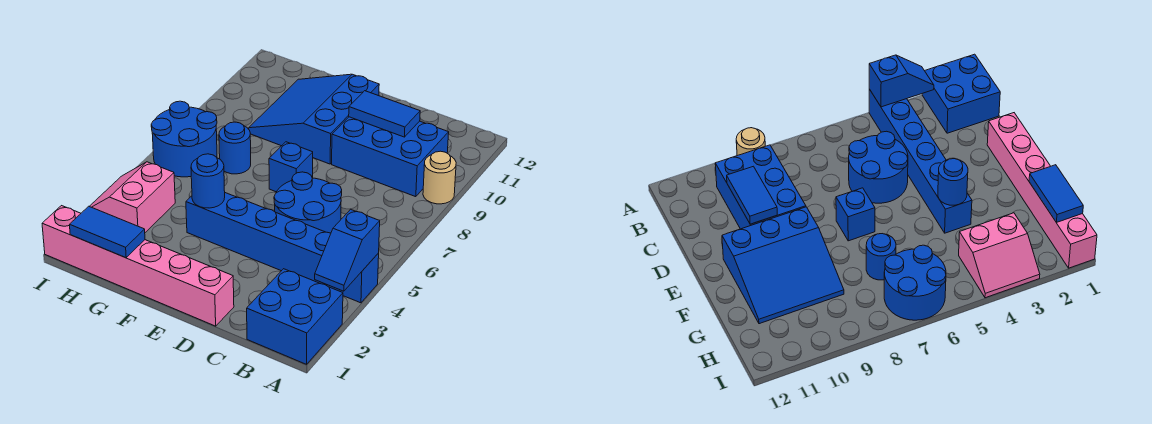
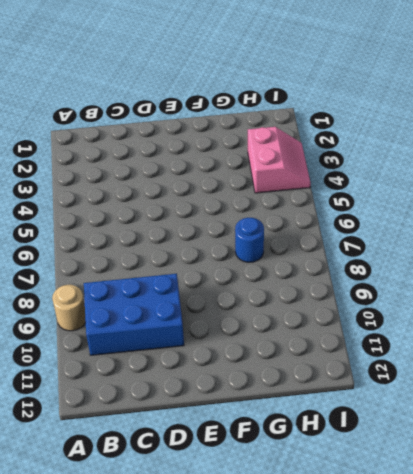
none -> blue brick A1:B2 level 1
none -> blue brick A4:F4 level 1
none -> blue round brick C5:D6 level 1

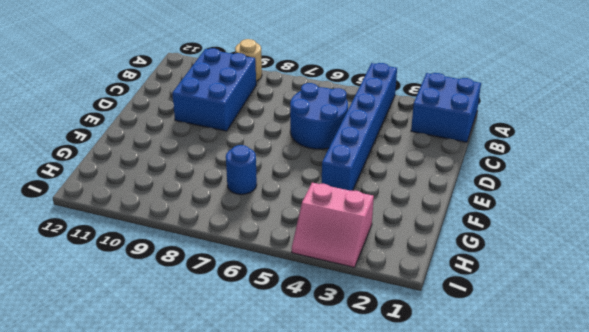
none -> pink brick D1:I1 level 1
none -> blue brick E7 level 1
none -> blue slope E9:G11 level 1 top E

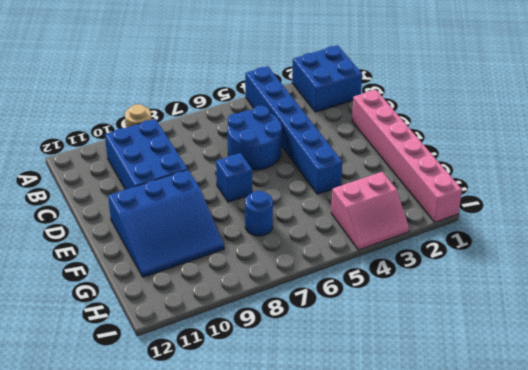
none -> blue round brick H6:I7 level 1
none -> blue slope A3:A4 level 2 top 4
none -> blue tile C10:D10 level 2

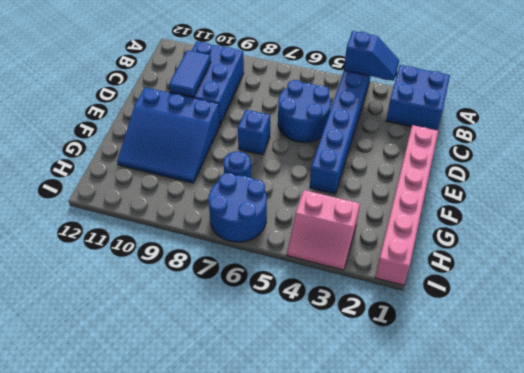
none -> tan round brick A9 level 1
none -> blue round brick F4 level 2
none -> blue tile G1:H1 level 2

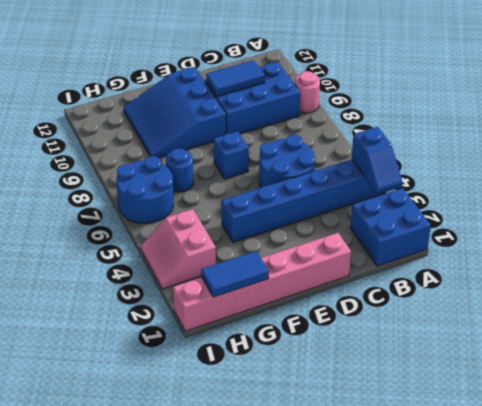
pink round brick A9 level 1 -> tan round brick A9 level 1
none -> blue round brick F4 level 2

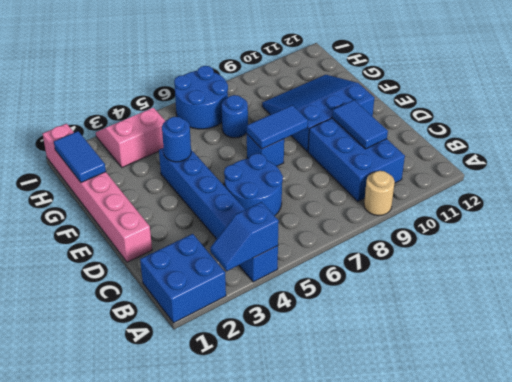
blue tile E7:E8 level 2 -> none

